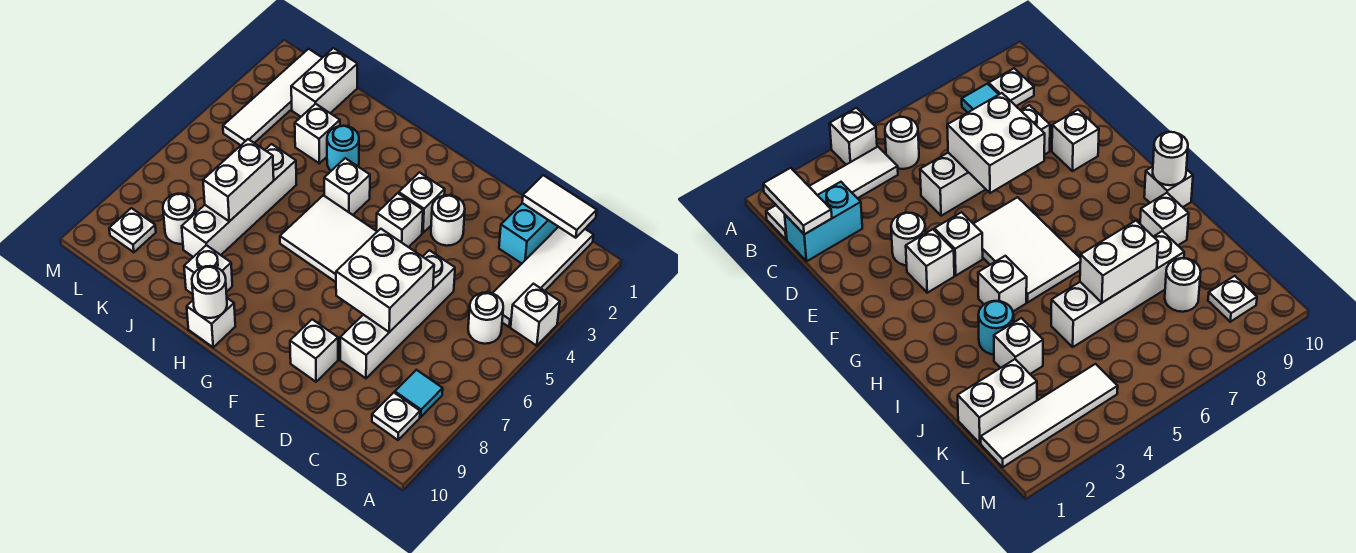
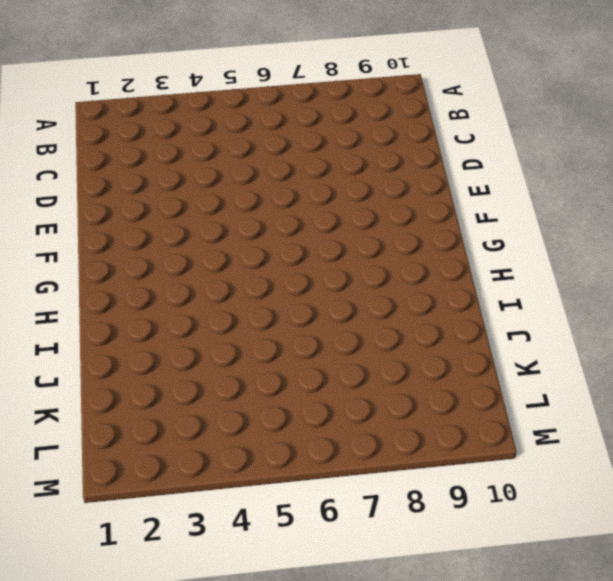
none -> white brick A4 level 1
none -> white tile B1:B4 level 1
none -> white round brick B5 level 1

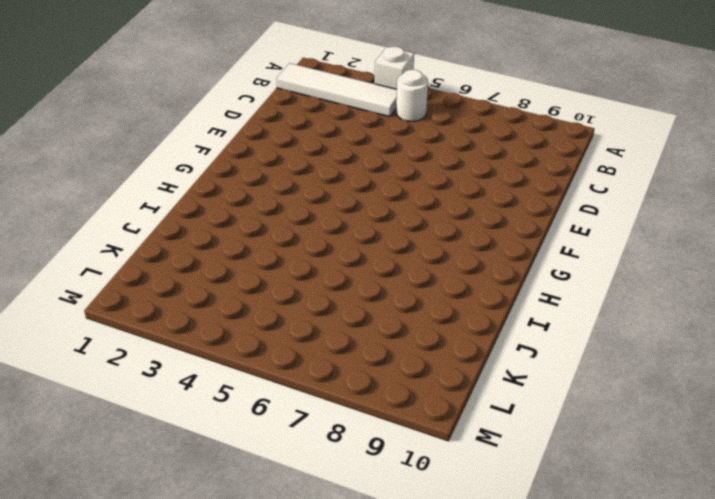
none -> cyan tile B8 level 1
none -> white plate B9 level 1
none -> cyan brick C1:C2 level 1

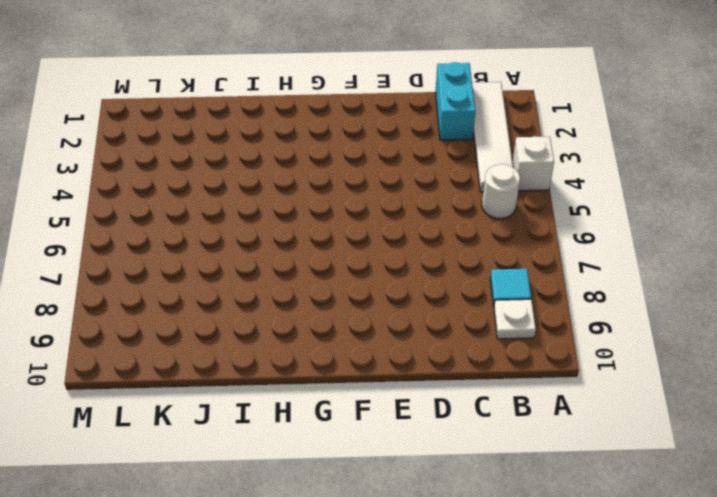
none -> white brick D5:D8 level 1
none -> white round brick E3 level 1
none -> white brick E9 level 1

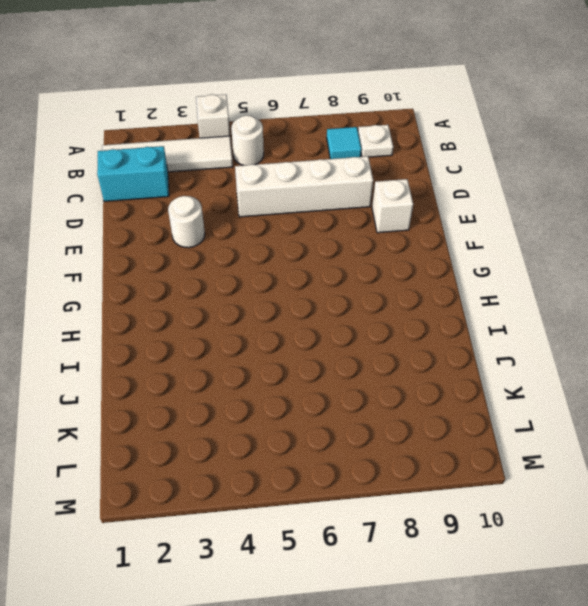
none -> white brick F3 level 1
none -> white brick F4 level 1
none -> white tile F5:H6 level 1

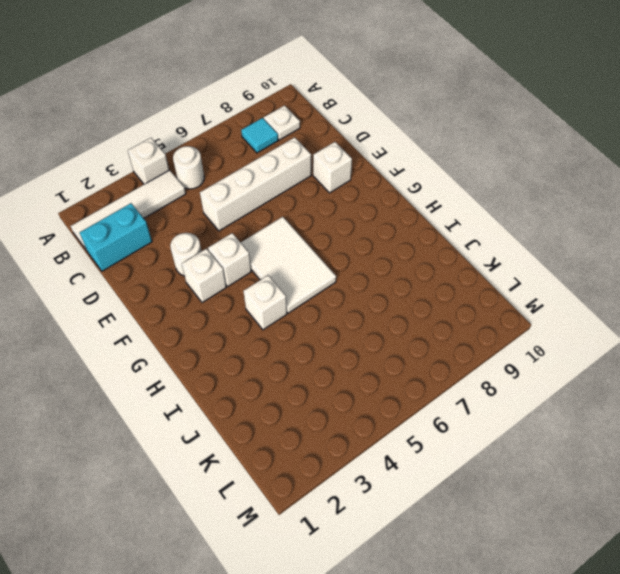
none -> white brick H10 level 1
none -> cyan round brick I3 level 1
none -> white brick I9 level 1

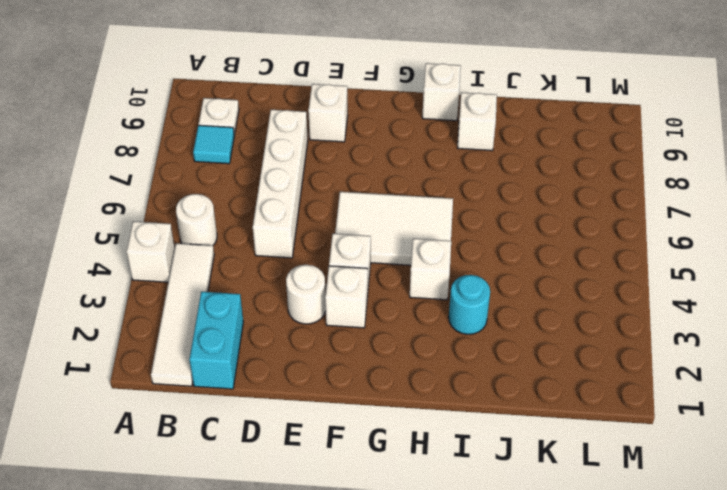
none -> white brick J3 level 1
none -> white brick J5:J8 level 1
none -> white brick K1:K2 level 1

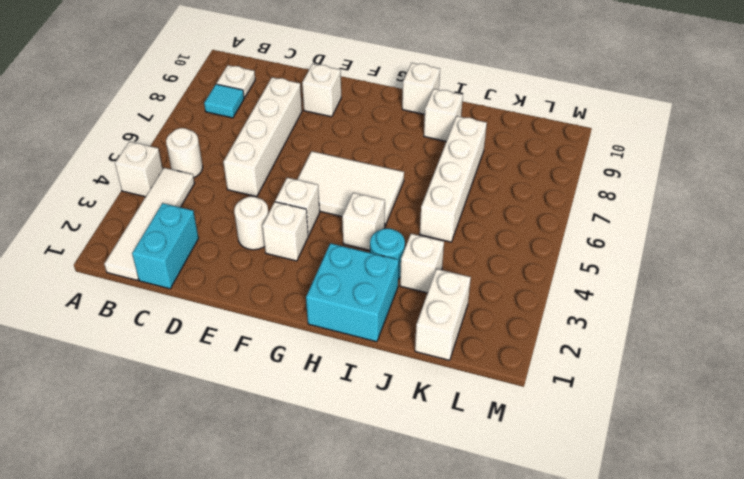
cyan brick H1:I2 level 1 -> none
none -> white round brick K8 level 1
none -> white tile L1:L4 level 1
none -> white plate L9 level 1

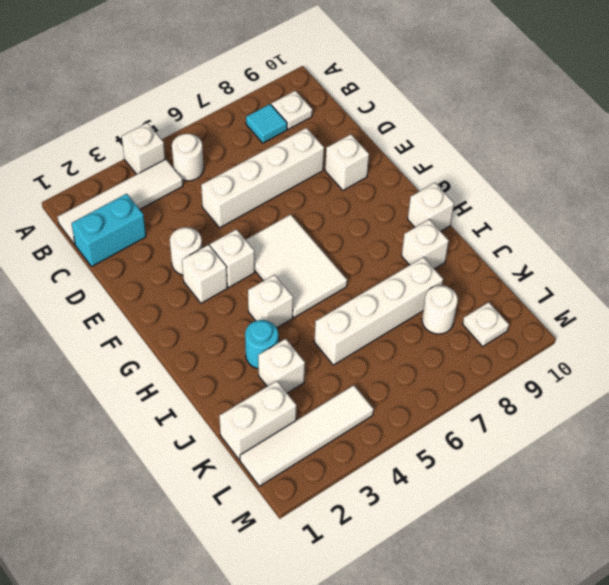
none -> white tile B1:C1 level 2
none -> white brick D6:E7 level 2
none -> white round brick H10 level 2

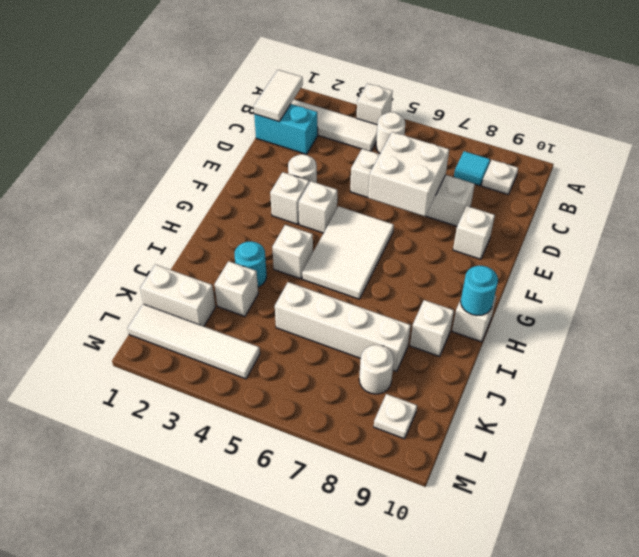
cyan round brick H10 level 2 -> white round brick H10 level 2
none -> white brick J6:J7 level 2

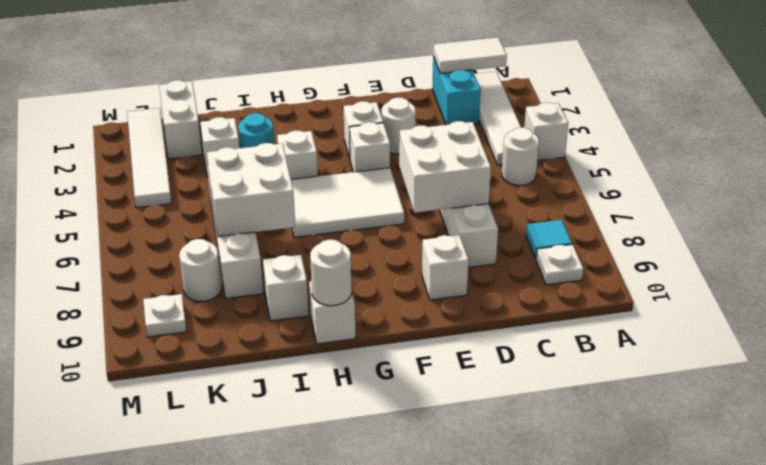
white brick I6:J7 level 2 -> white brick J6:J7 level 2

